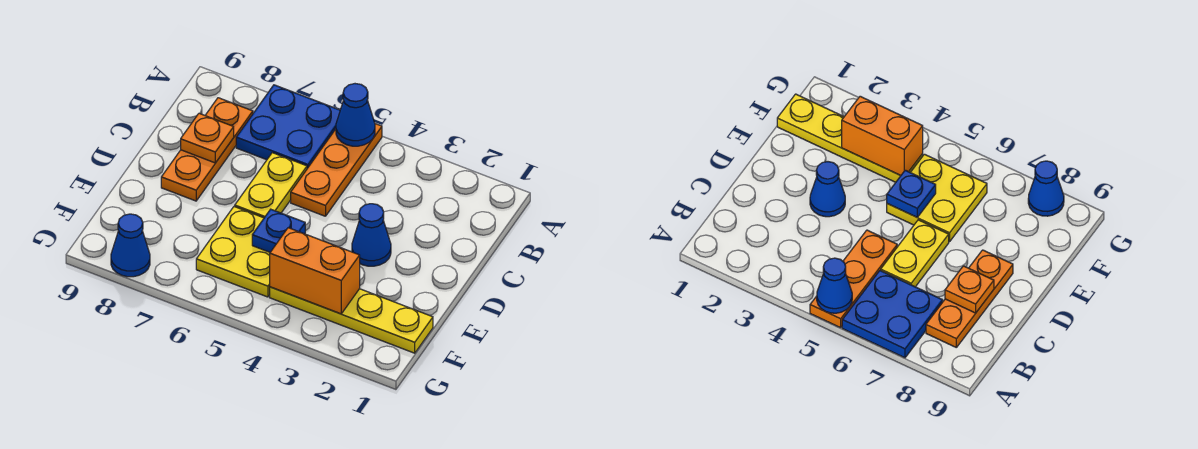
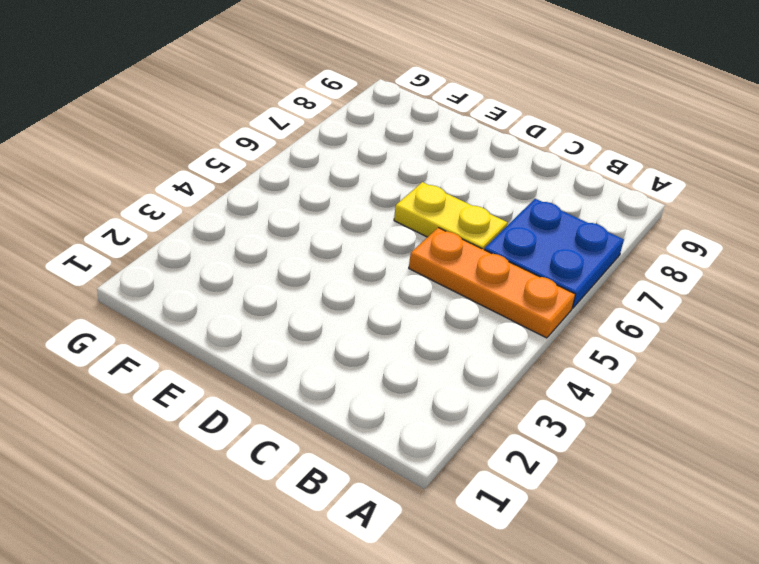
none -> orange plate B8:D8 level 1
none -> blue cone D3 level 1
none -> yellow plate E5:F6 level 1

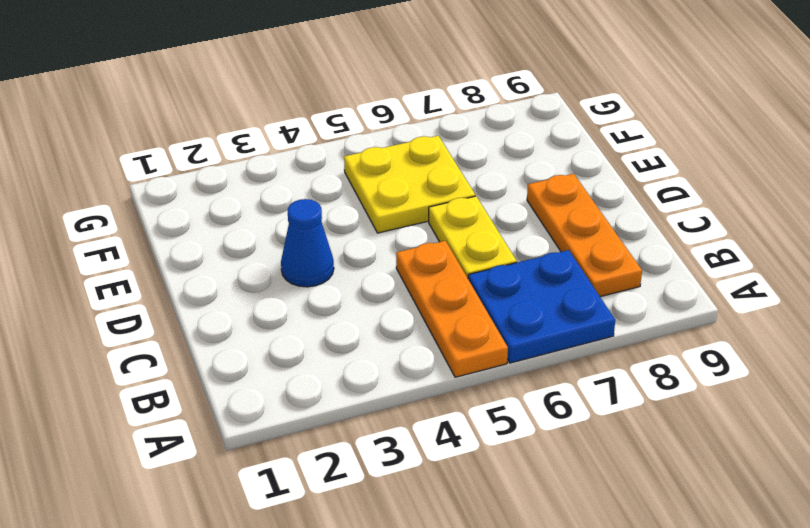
none -> yellow plate F1:F4 level 1
none -> blue cone G8 level 1
none -> blue cone A5 level 2

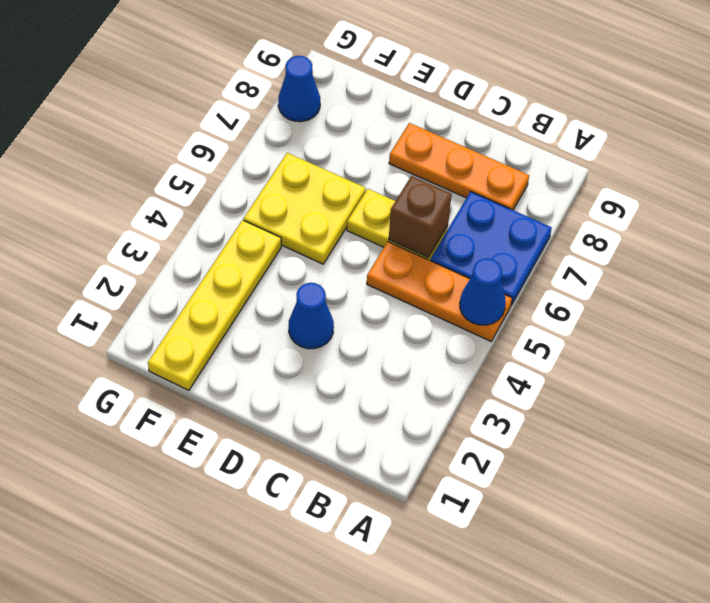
brown brick C6 level 2 -> none
none -> orange plate C8 level 2
none -> blue plate E5 level 2
none -> orange brick F3:F4 level 2

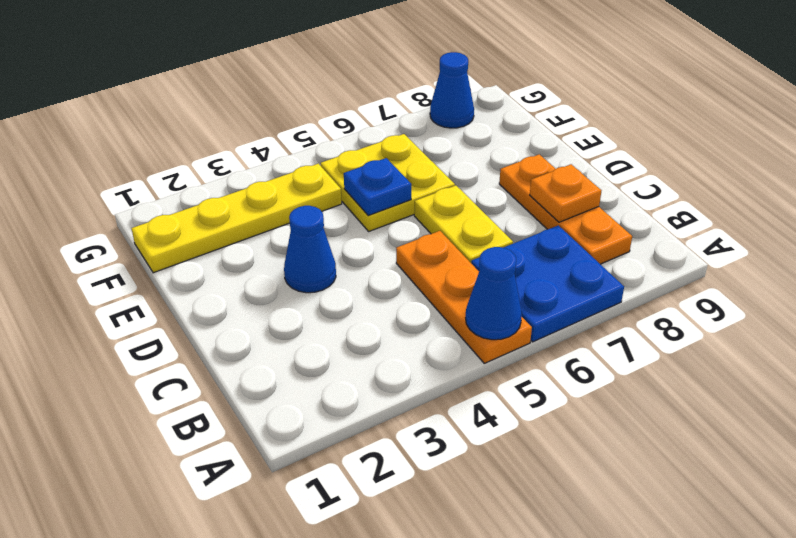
none -> orange brick F3:F4 level 2

